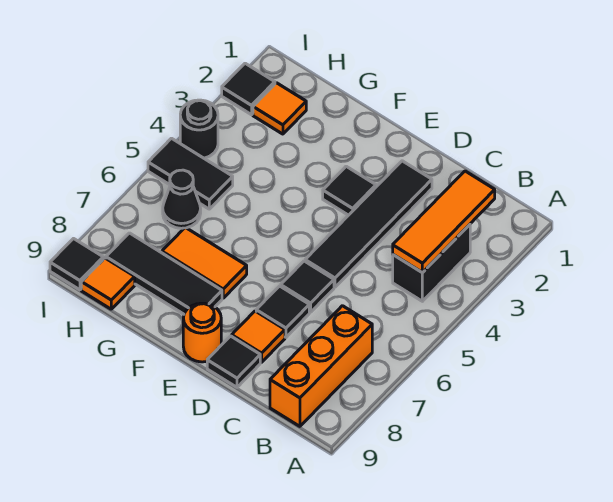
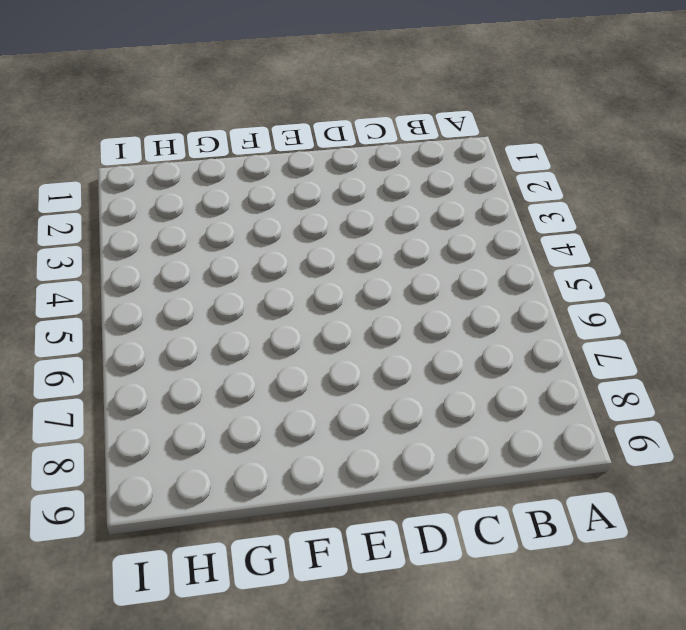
none -> black brick B3:B4 level 1
none -> orange brick B7:B9 level 1
none -> black tile D2:D5 level 1

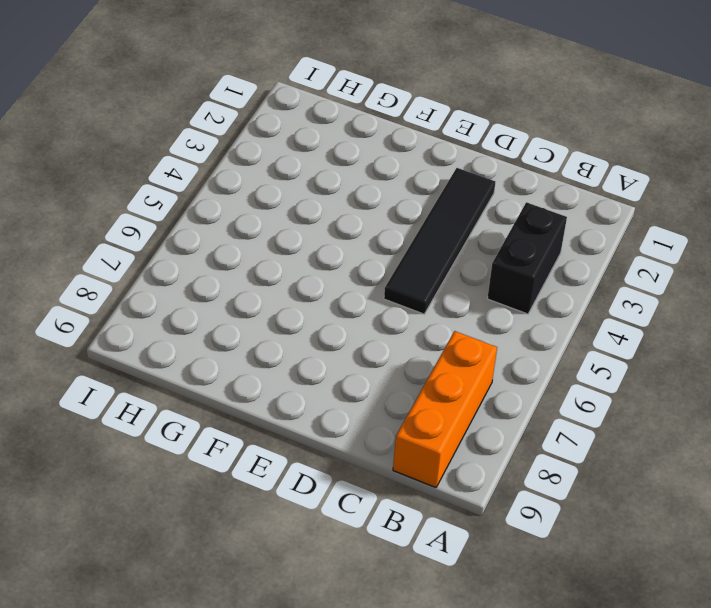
none -> black tile D6 level 1
none -> black tile D7 level 1
none -> orange tile D8 level 1

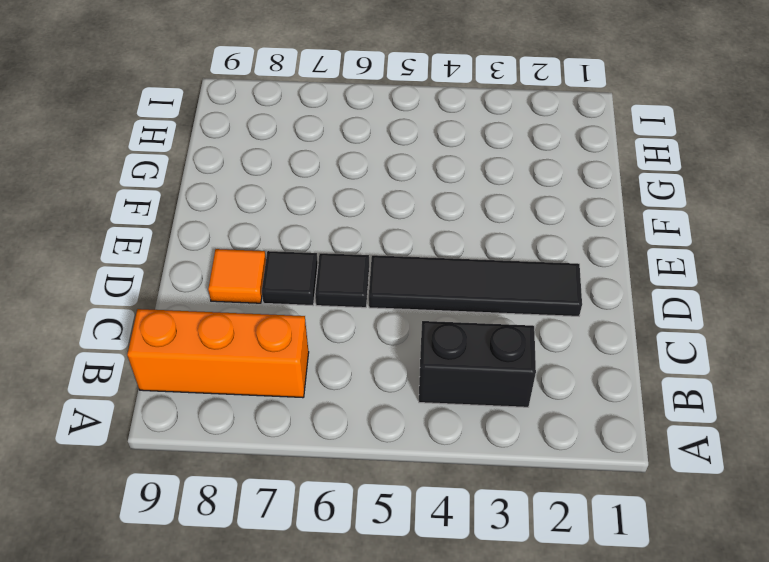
none -> black tile D9 level 1
none -> black tile E3 level 1
none -> orange round brick E9 level 1

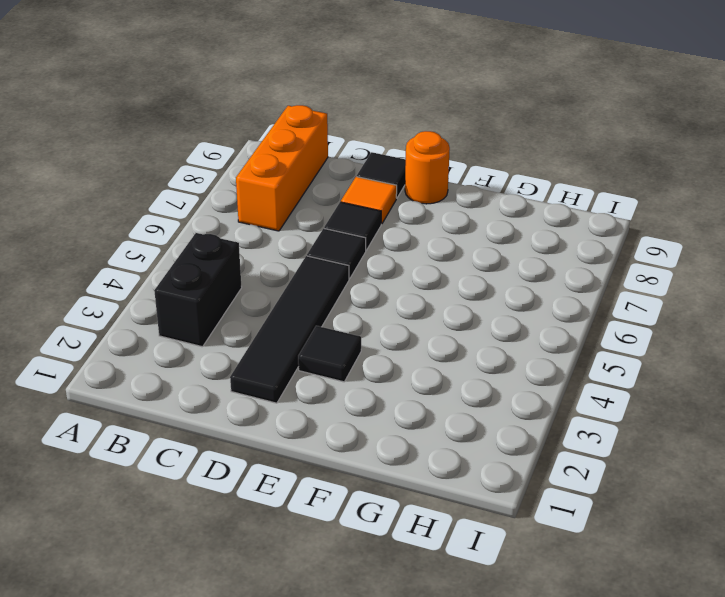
none -> orange tile F7:G7 level 1
none -> black tile F8:H8 level 1
none -> orange tile H2 level 1

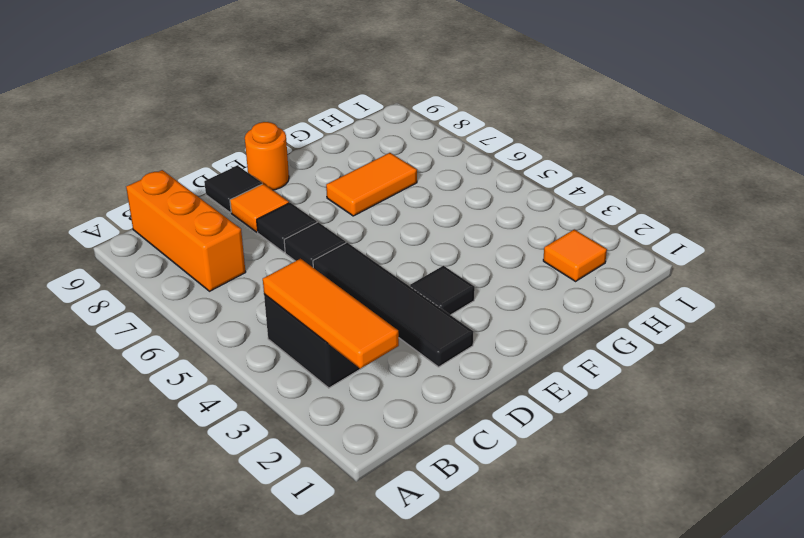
none -> black tile F8:H8 level 1
none -> black tile H5:I5 level 1
none -> black cone H6 level 1

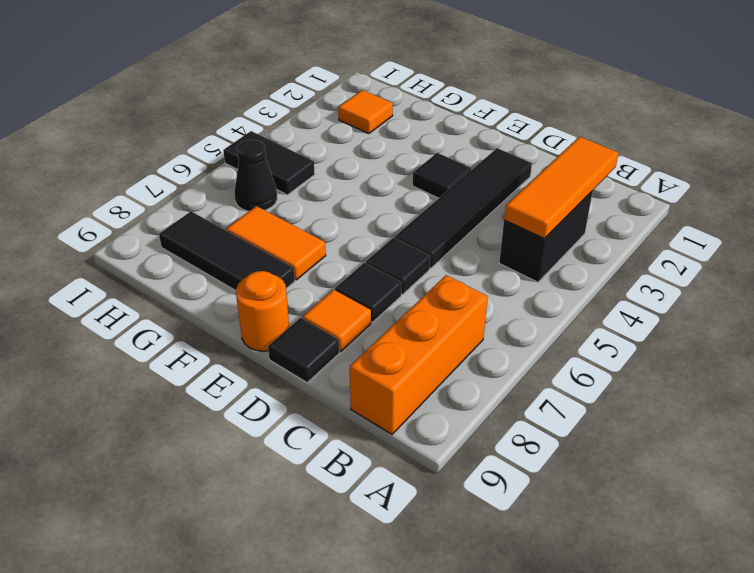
none -> orange tile H9 level 1
none -> black tile I2 level 1
none -> black round brick I4 level 1

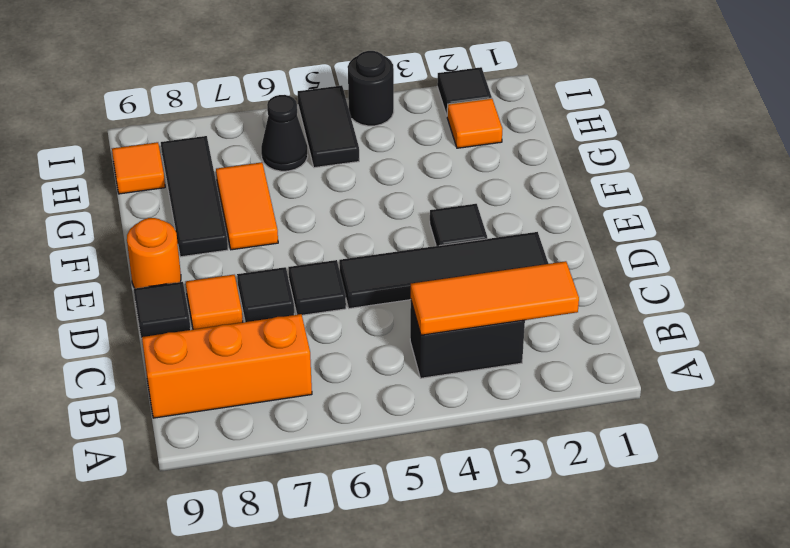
none -> black tile I9 level 1

